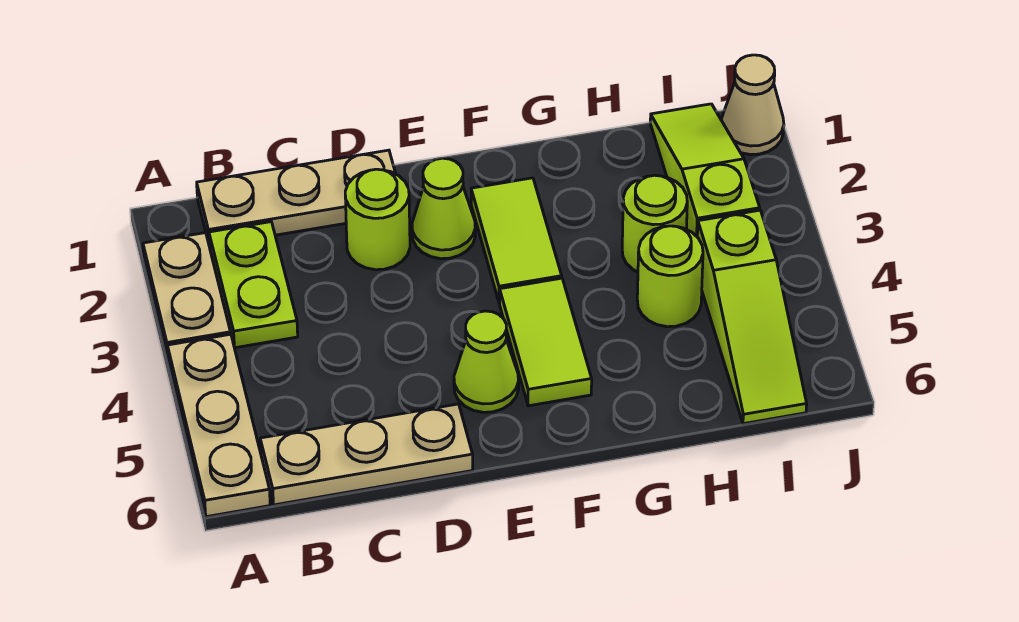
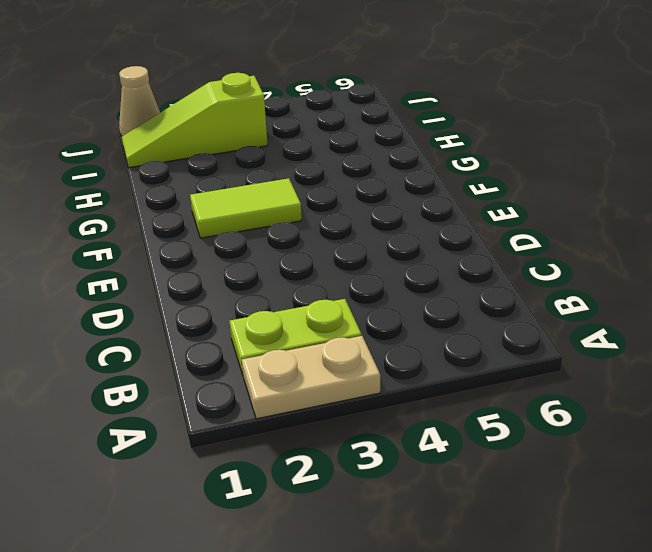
none -> tan plate A4:A6 level 1
none -> tan plate B1:D1 level 1
none -> tan plate B6:D6 level 1

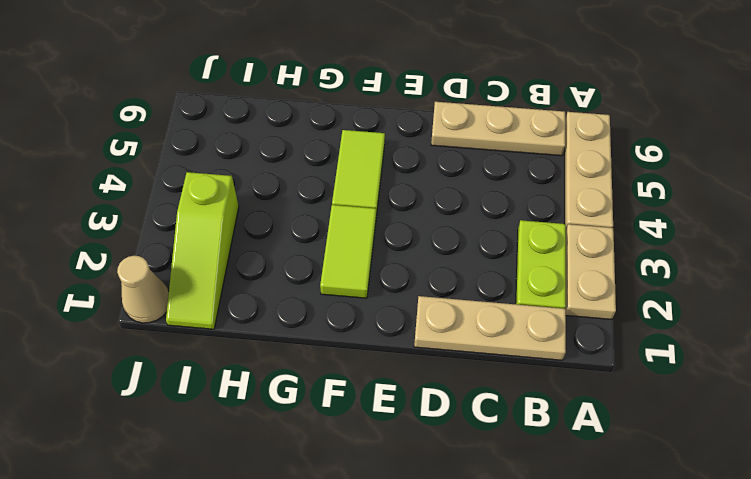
none -> lime round brick D2 level 1
none -> lime cone E2 level 1
none -> lime cone E5 level 1

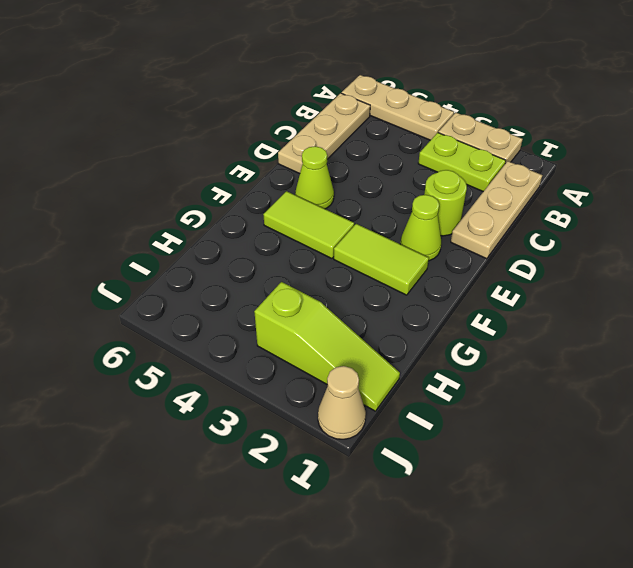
none -> lime round brick H3 level 1
none -> lime round brick H4 level 1
none -> lime slope I4:I6 level 1 top 4

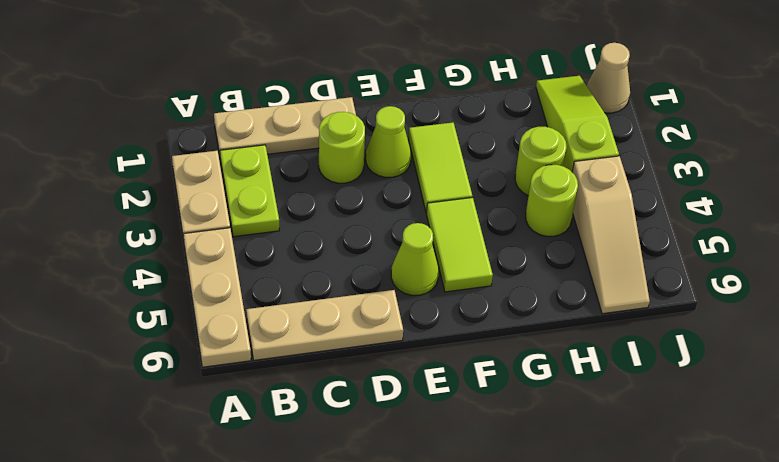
tan slope I4:I6 level 1 top 4 -> lime slope I4:I6 level 1 top 4

